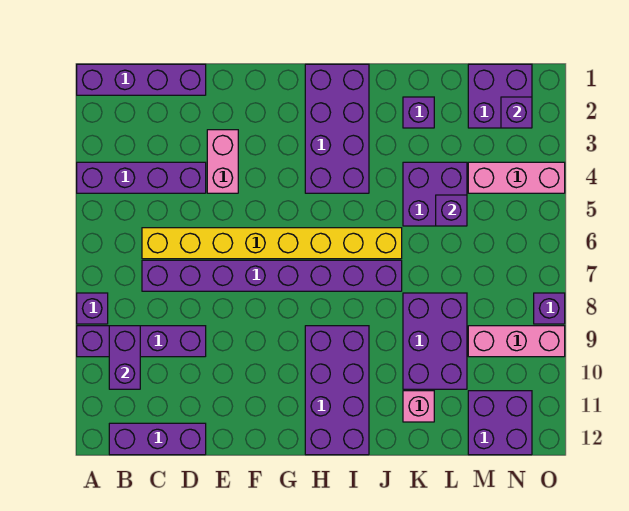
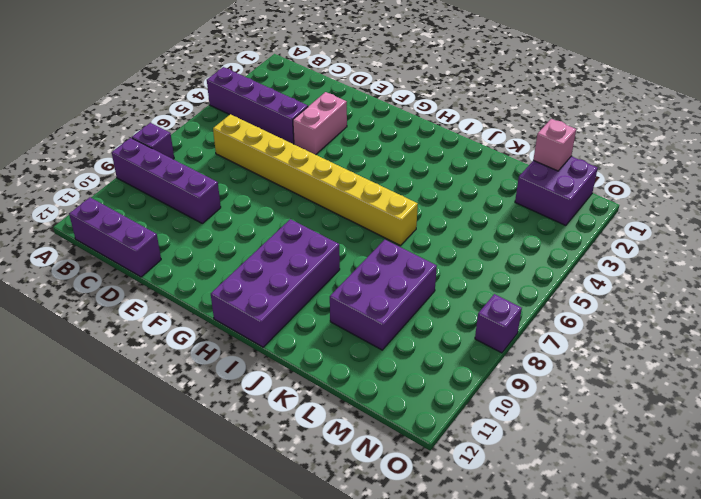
pink brick M1 level 2 -> pink brick K11 level 1
none -> purple brick A1:D1 level 1
none -> purple brick C7:J7 level 1
none -> purple brick H1:I4 level 1

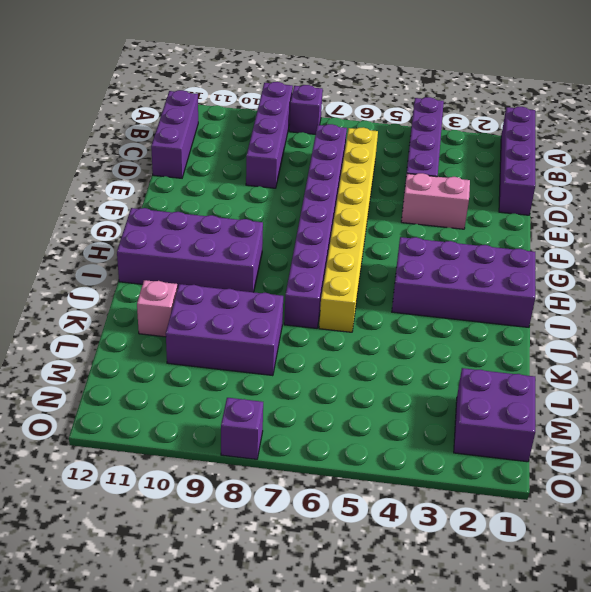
none -> purple brick K2 level 1
none -> purple brick K4:L5 level 1
none -> pink brick M4:O4 level 1

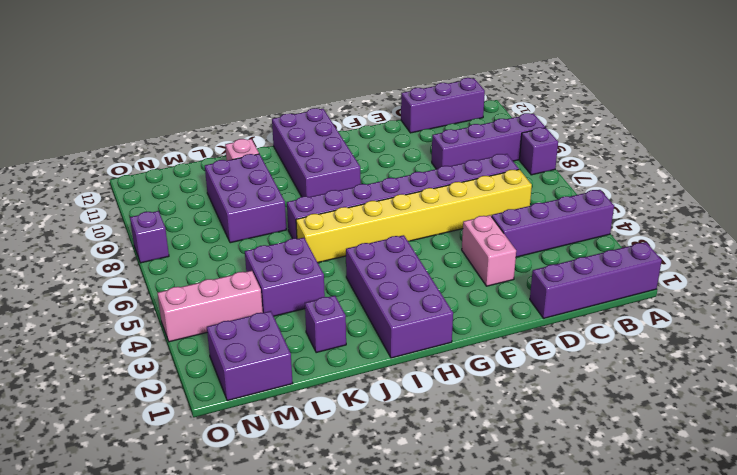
none -> pink brick M9:O9 level 1
none -> purple brick M11:N12 level 1
none -> purple brick B9:B10 level 2

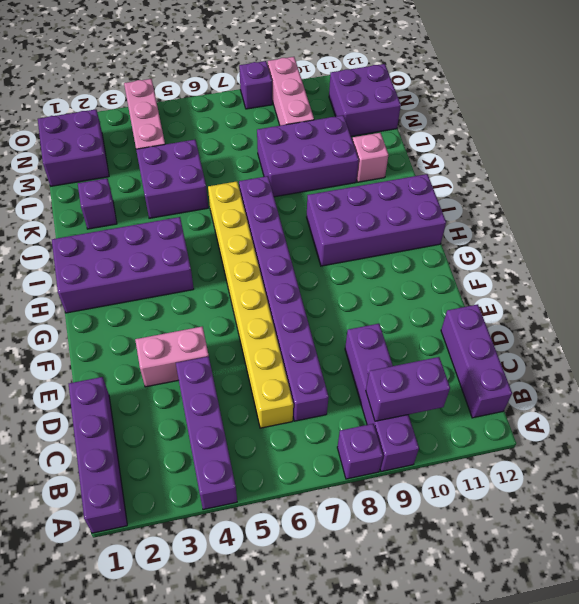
none -> purple brick L5 level 2
none -> purple brick N2 level 2

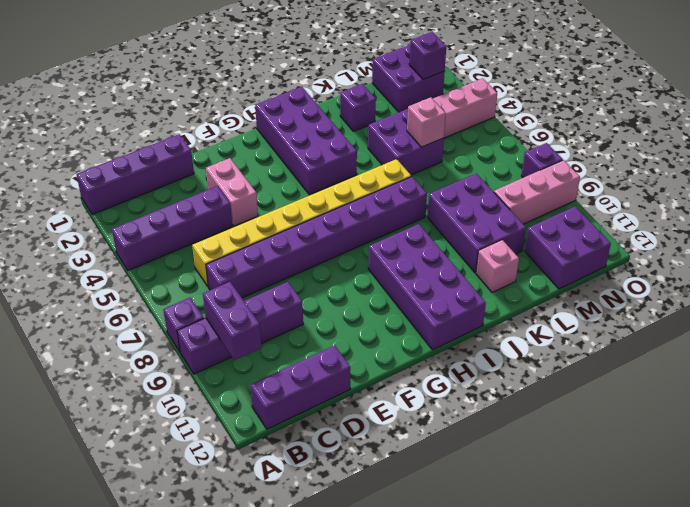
pink brick L5 level 2 -> purple brick L5 level 2

